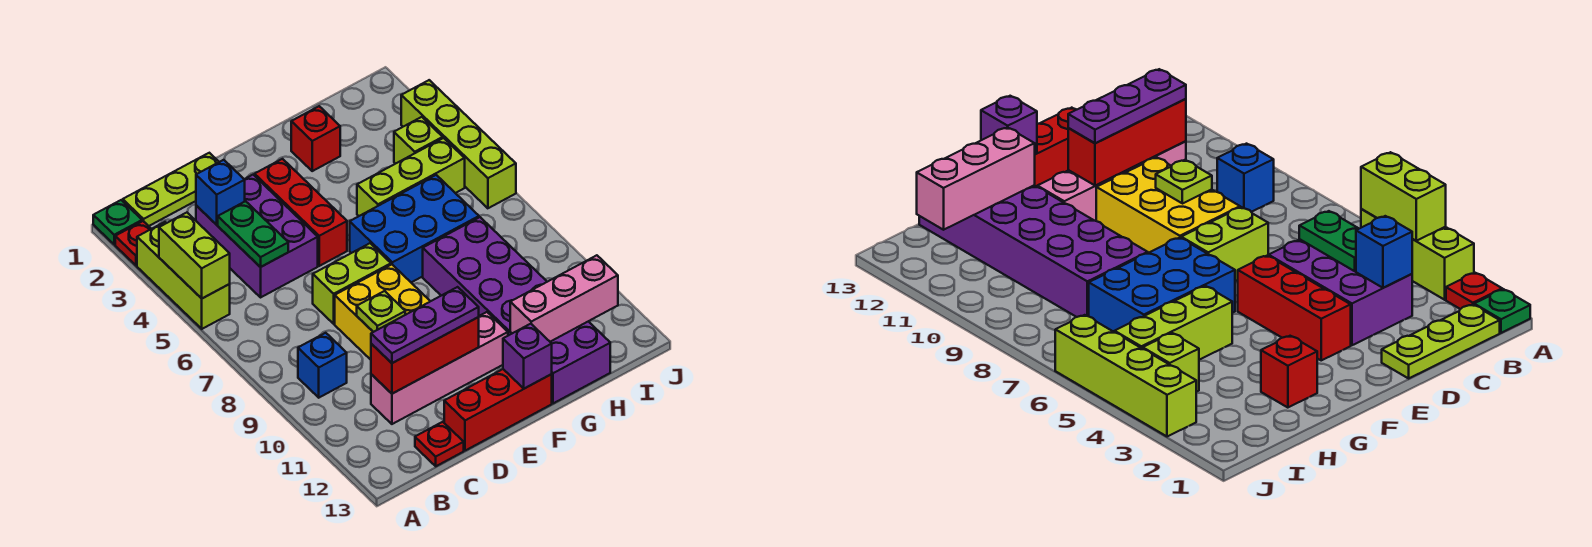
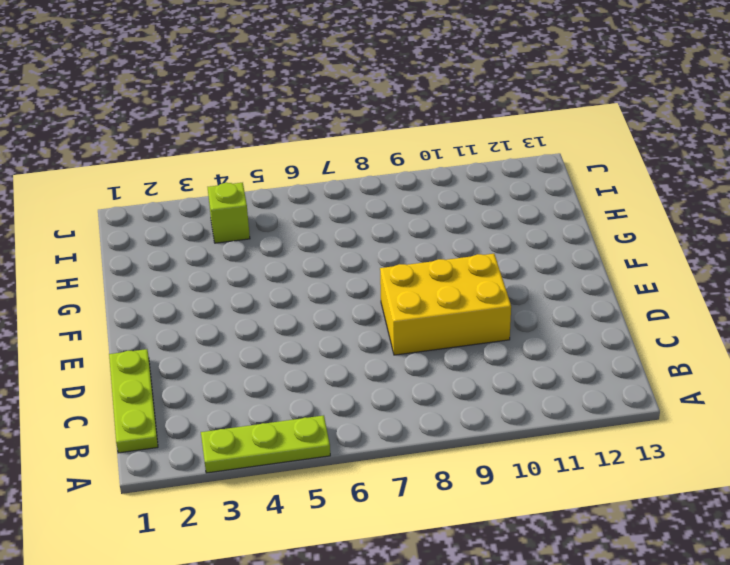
lime plate A3:A5 level 1 -> lime brick A3:A5 level 1
none -> green plate A1 level 1
none -> red plate A2 level 1
none -> blue brick B9 level 1

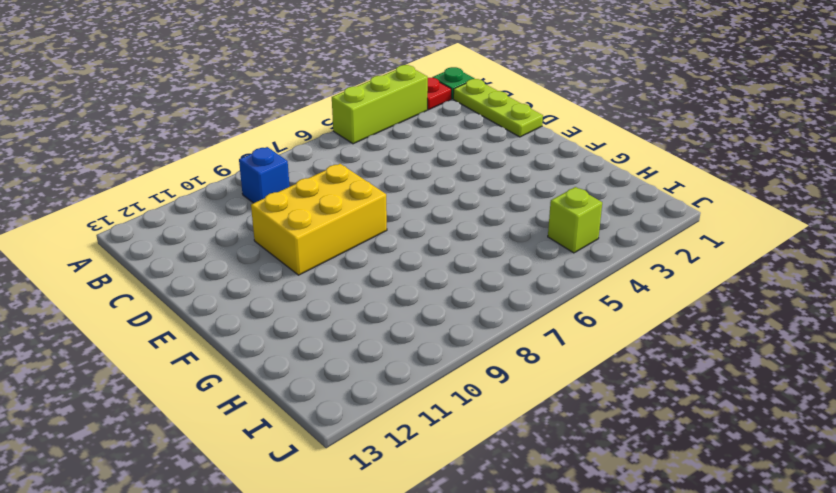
none -> purple brick C3:D5 level 1
none -> pink brick C11:F11 level 1
none -> red plate C13 level 1

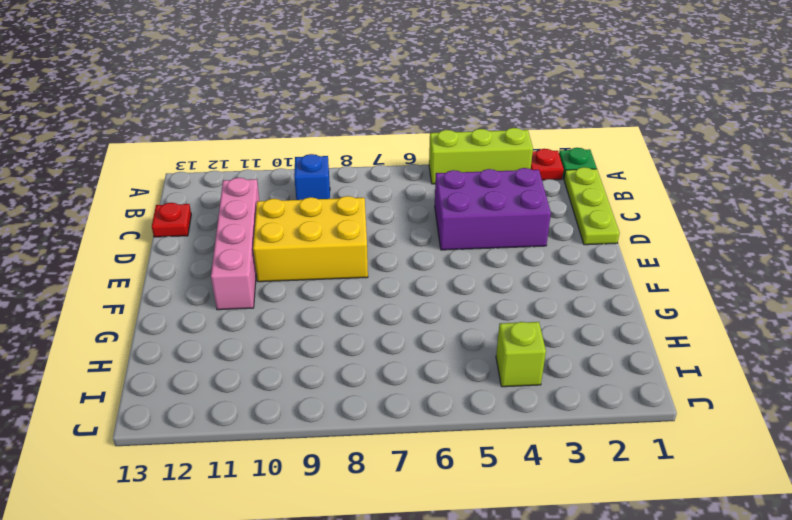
none -> lime brick D7:E7 level 1
none -> red brick D13:F13 level 1
none -> red brick E3:E5 level 1

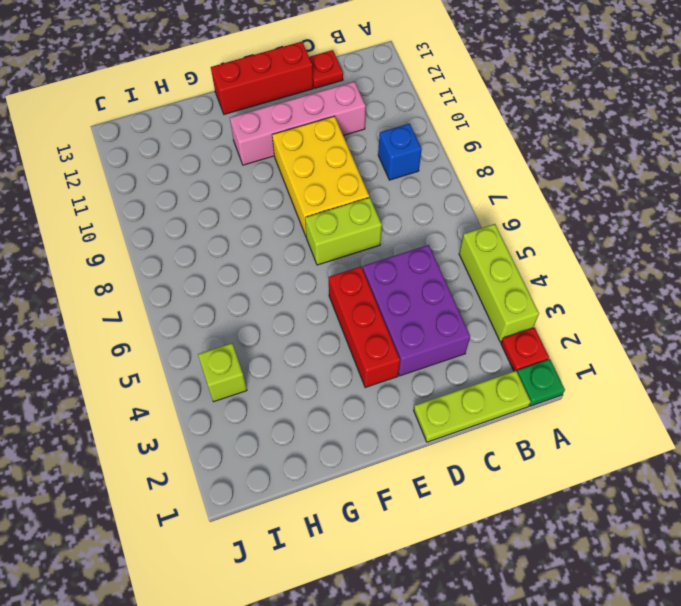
none -> blue brick F6:H7 level 1
none -> red brick G2 level 1
none -> lime brick G5:I5 level 1

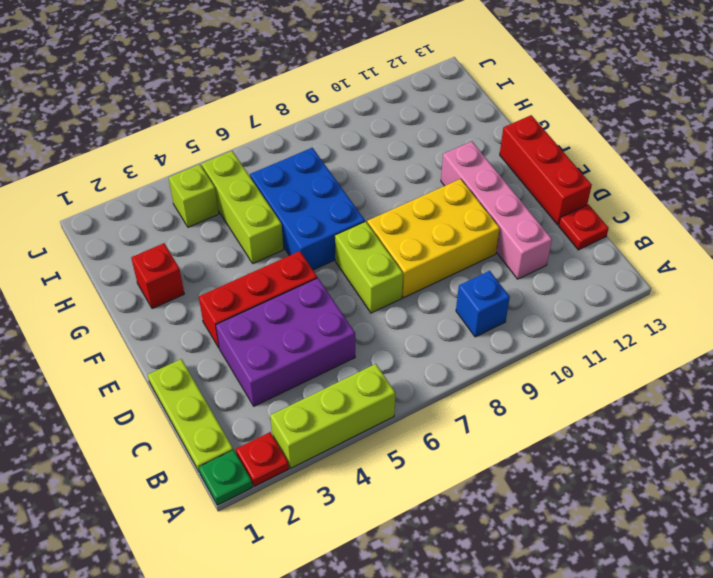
none -> purple brick G8:H13 level 1
none -> lime brick J3:J6 level 1
none -> lime brick A4:A5 level 2

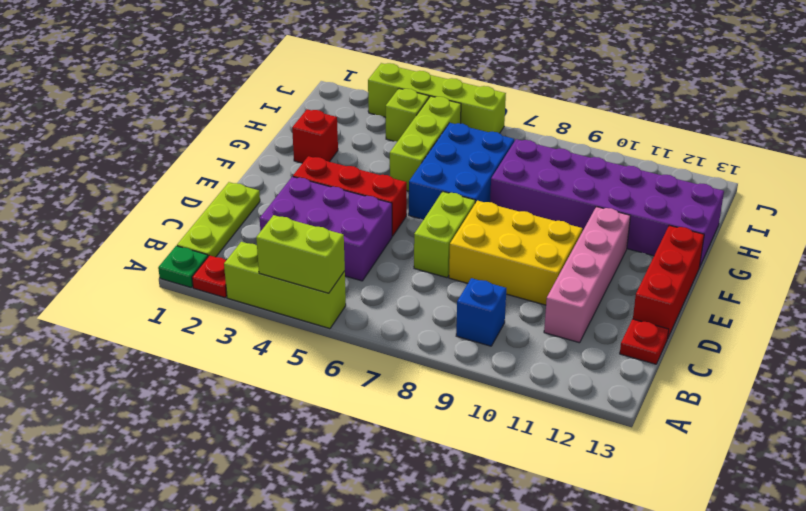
none -> blue brick C3 level 2
none -> green plate C4:C5 level 2
none -> red brick C11:E11 level 2

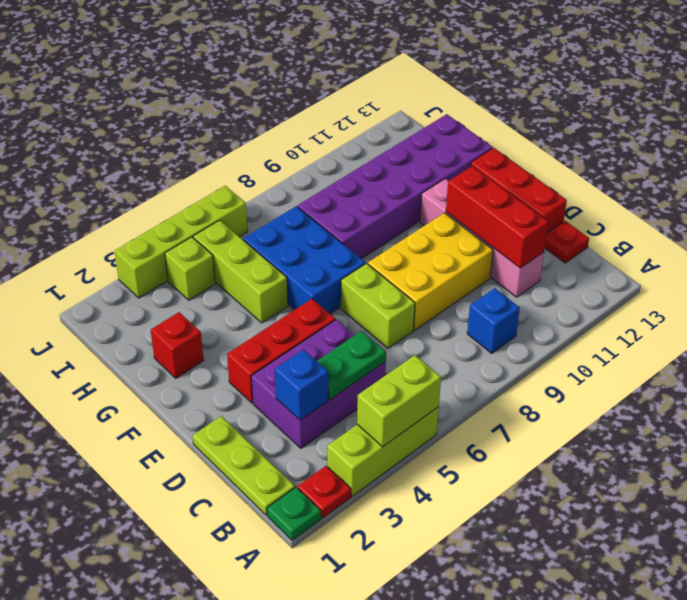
none -> lime plate D9 level 2
none -> purple brick F13 level 2
none -> pink brick G12:I12 level 2

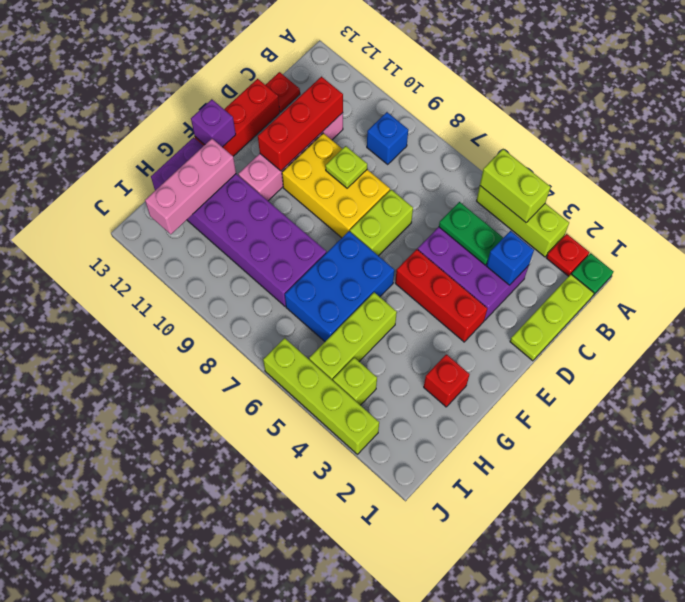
none -> purple plate C11:E11 level 3

